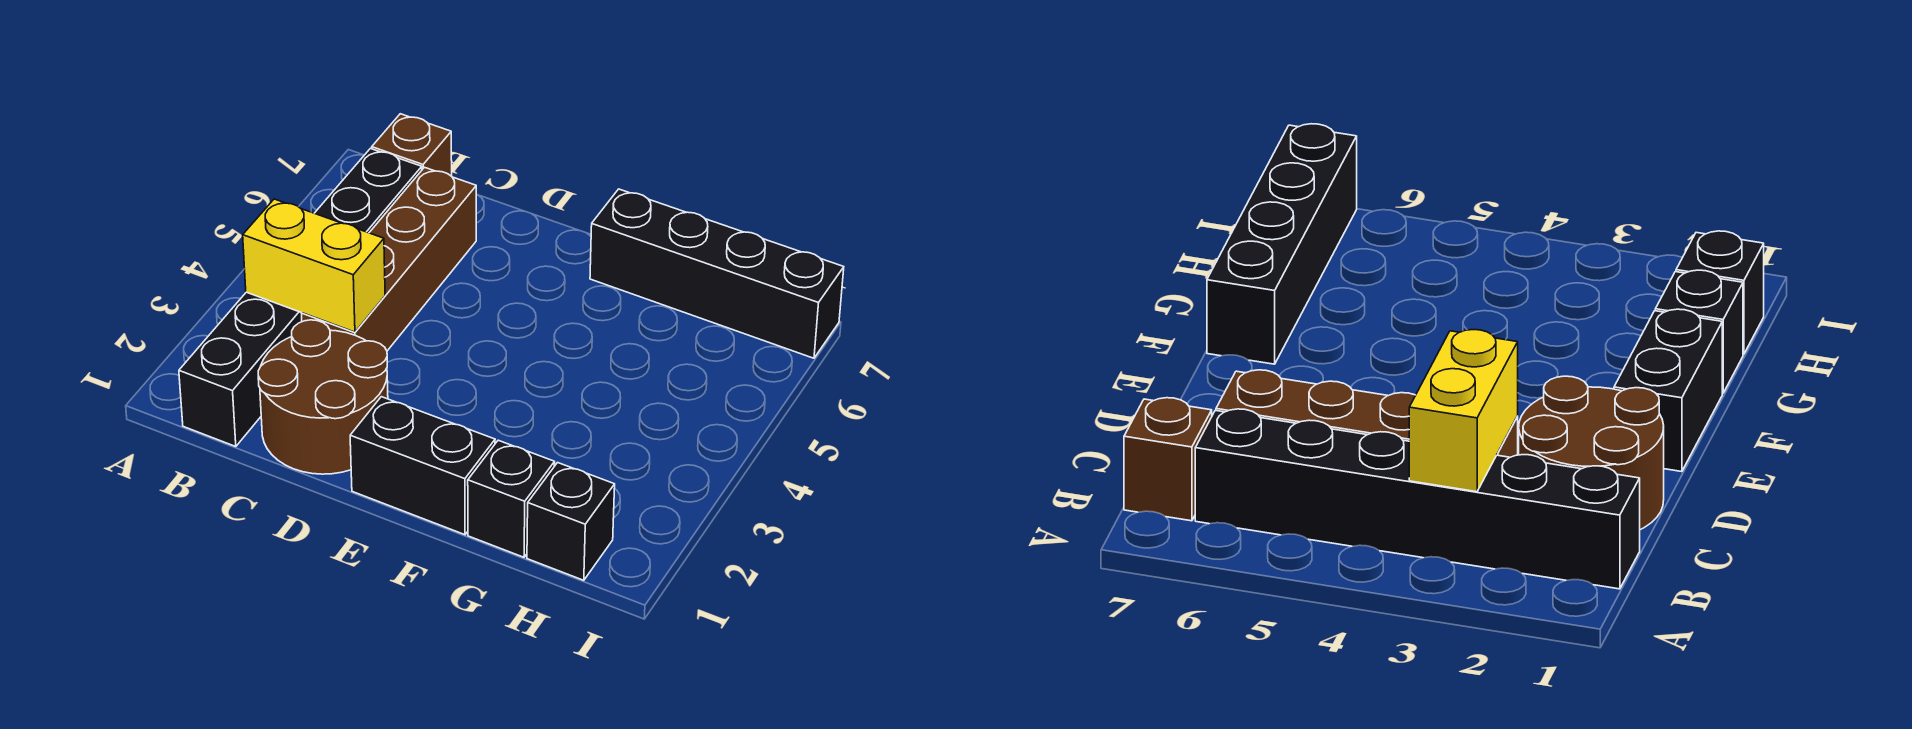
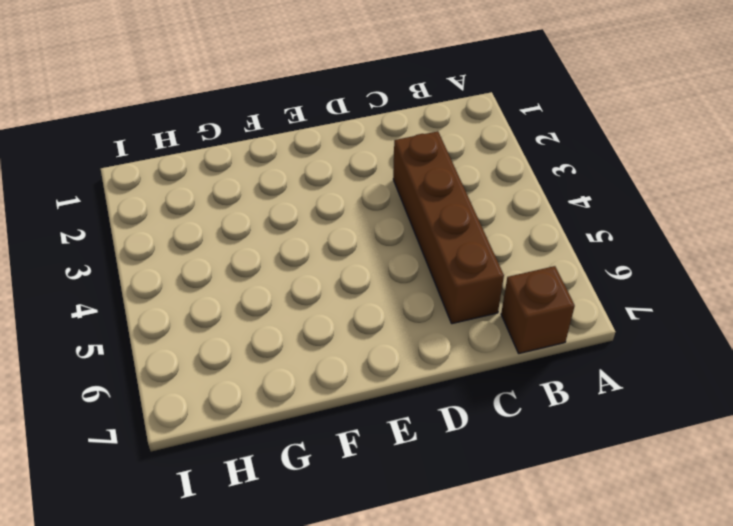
none -> black brick B1:B6 level 1
none -> brown round brick C1:D2 level 1

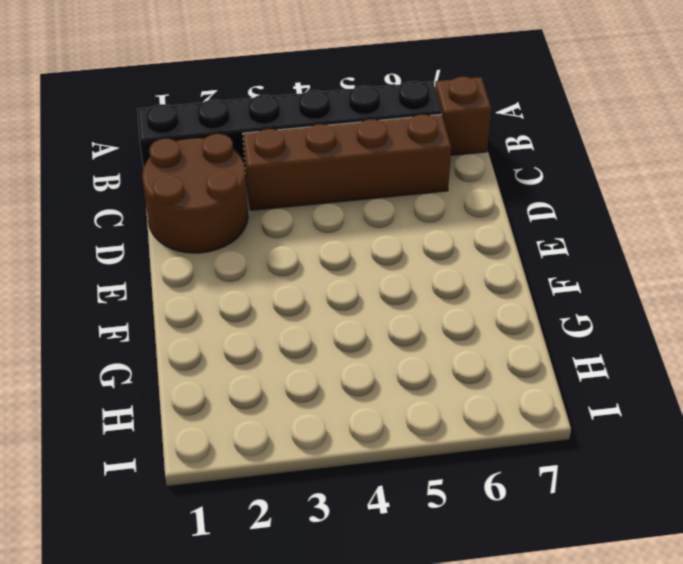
none -> black brick E1:F1 level 1
none -> black brick F7:I7 level 1

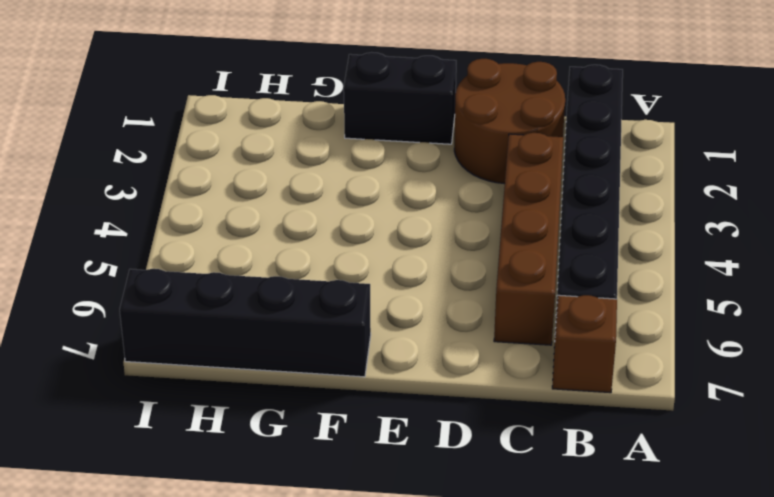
none -> black brick G1 level 1
none -> black brick H1 level 1

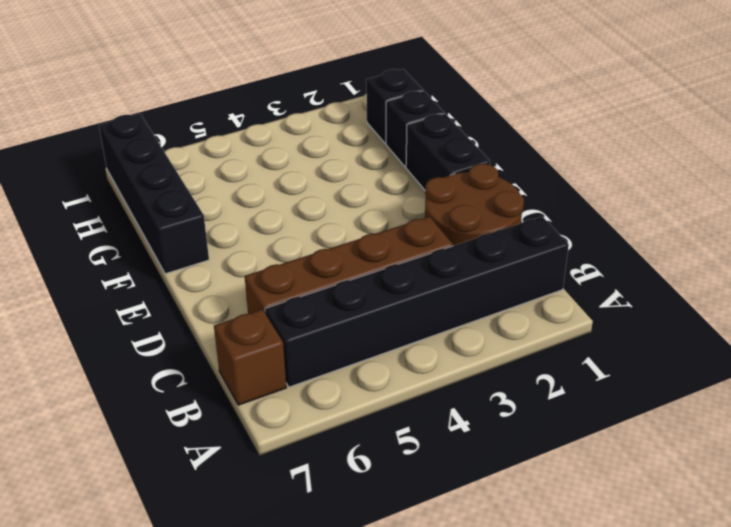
none -> yellow brick B3:C3 level 2

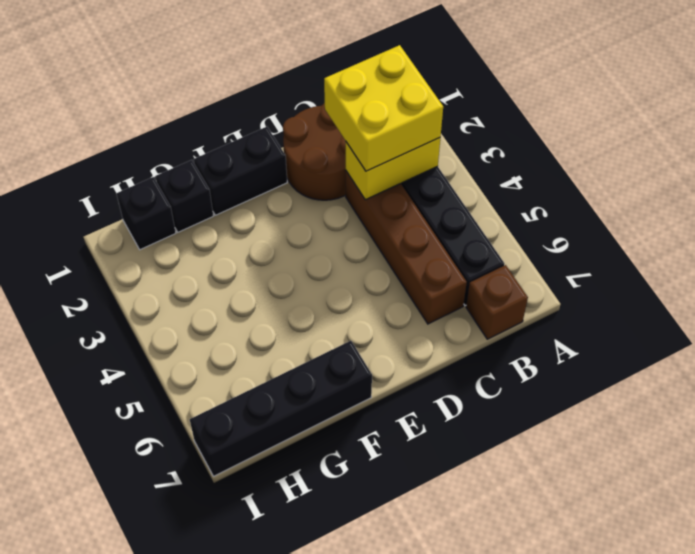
yellow brick B2:C3 level 3 -> none

